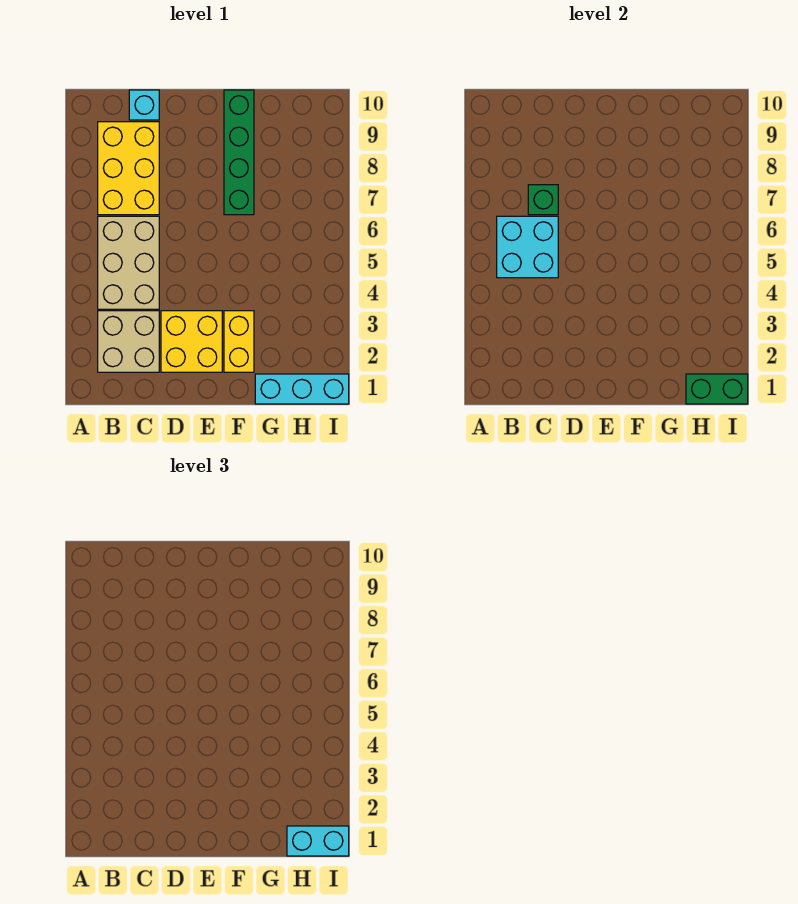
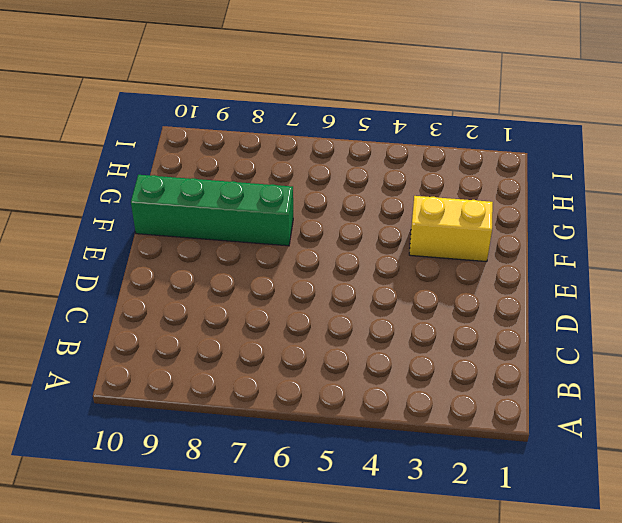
none -> tan brick B2:C3 level 1
none -> tan brick B4:C6 level 1
none -> yellow brick B7:C9 level 1

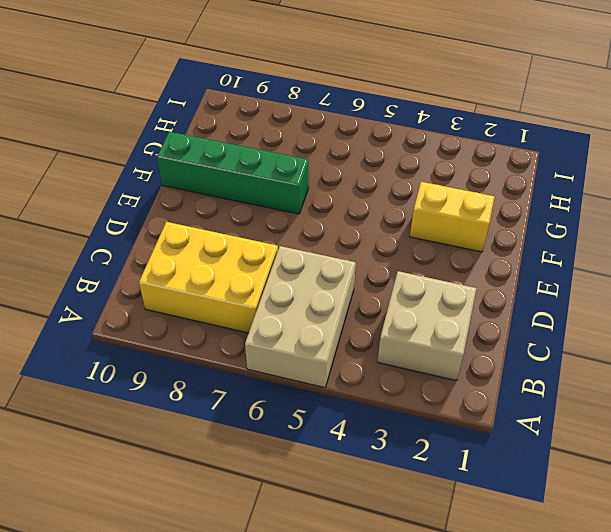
tan brick A5:C6 level 1 -> tan brick B4:C6 level 1
none -> cyan brick C10 level 1
none -> yellow brick D2:E3 level 1
none -> cyan brick G1:I1 level 1

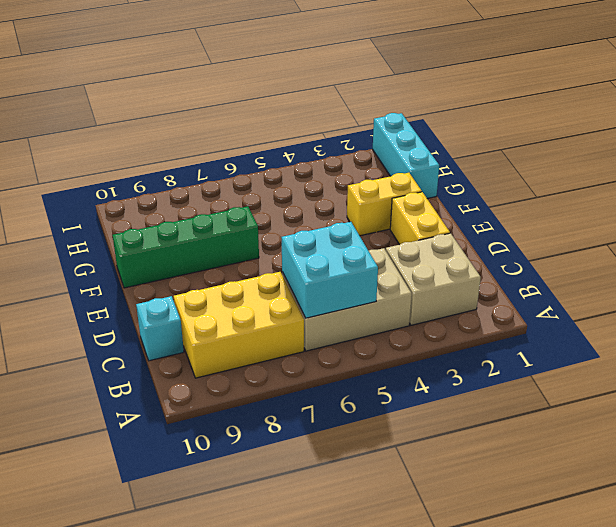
yellow brick D2:E2 level 1 -> yellow brick D2:E3 level 1
none -> green brick C7 level 2
none -> green brick H1:I1 level 2
none -> cyan brick H1:I1 level 3

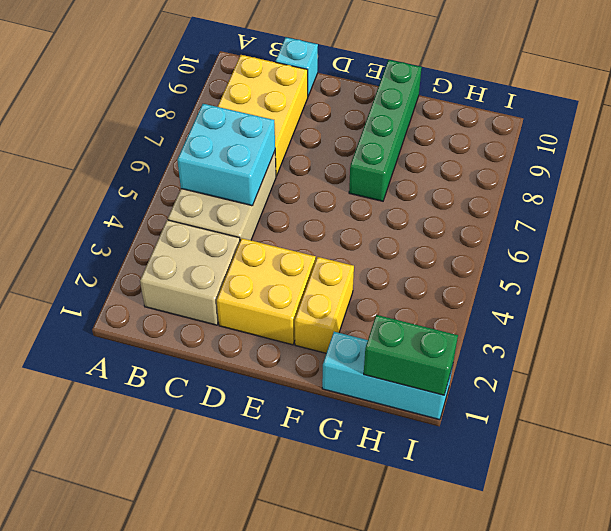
none -> green brick C7 level 2
none -> cyan brick H1:I1 level 3

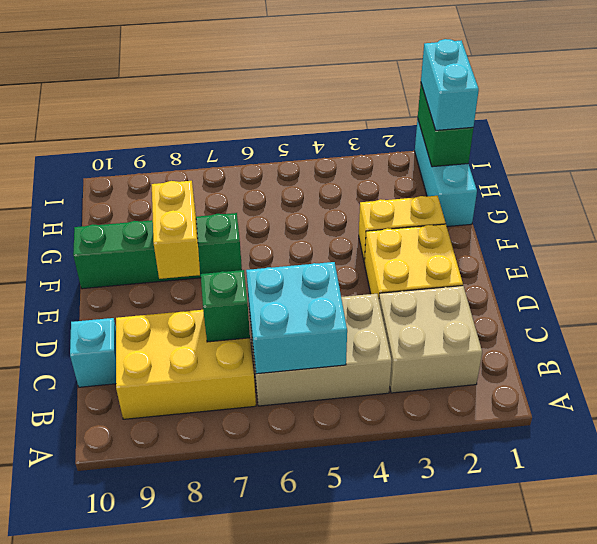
yellow brick E8:F8 level 2 -> none

